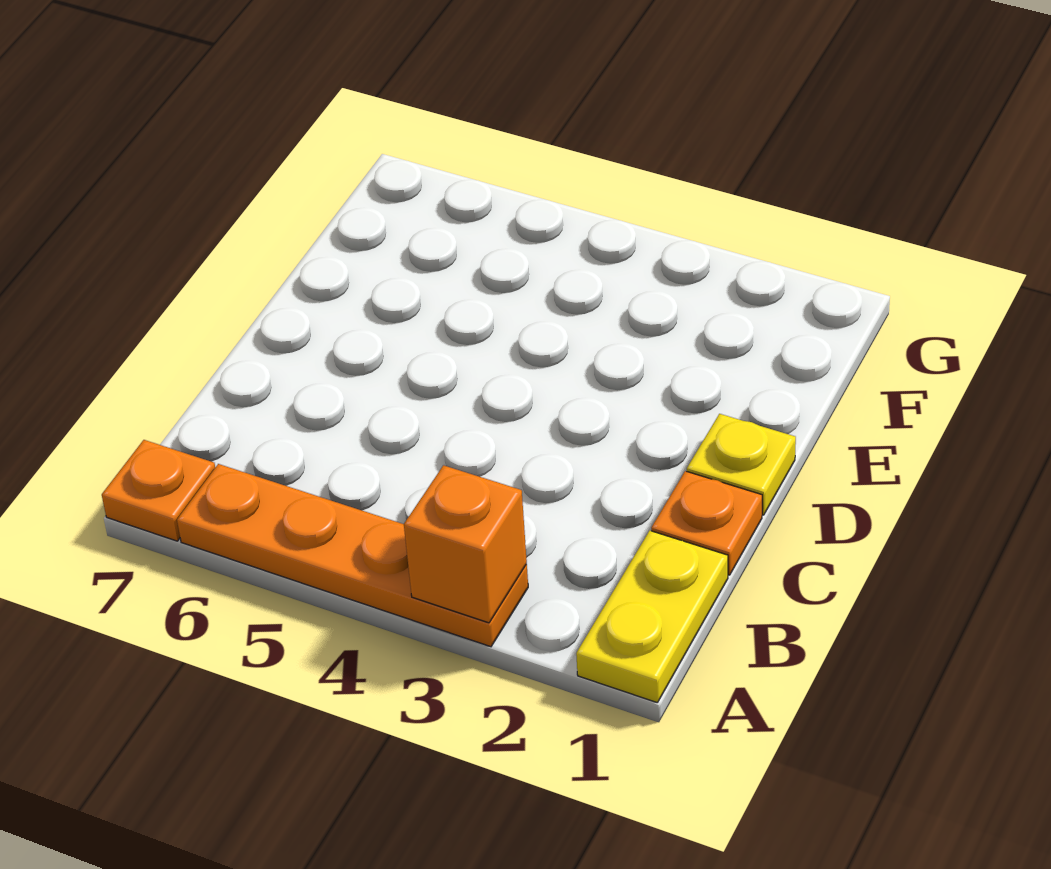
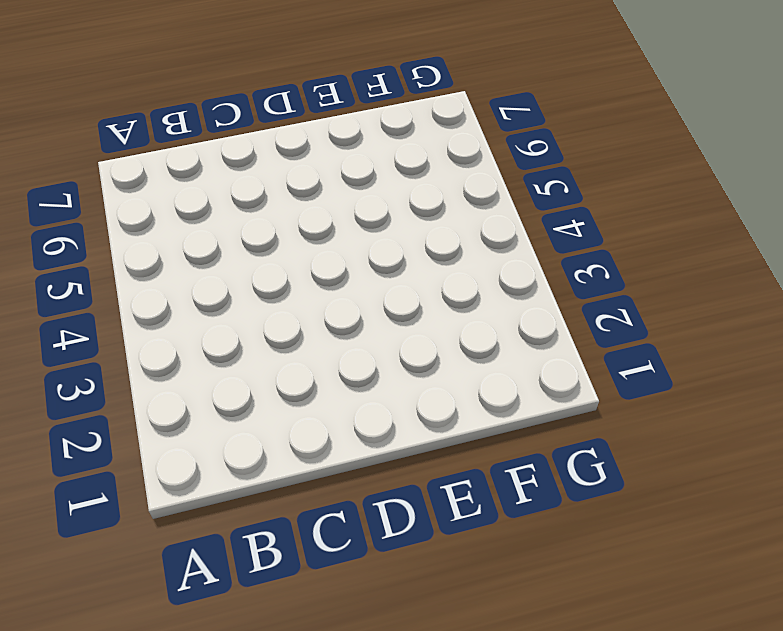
none -> yellow plate A1:B1 level 1
none -> orange plate A3:A6 level 1

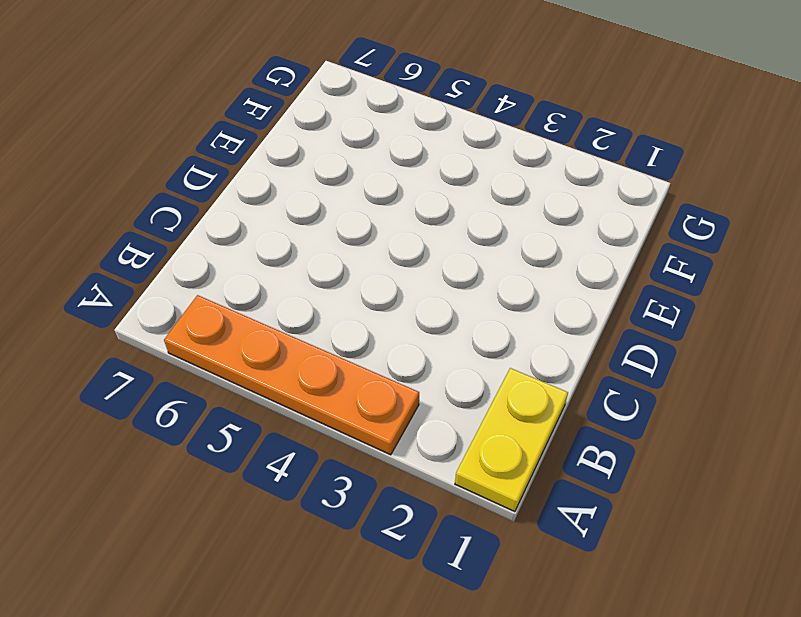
none -> orange plate A7 level 1
none -> orange plate C1 level 1

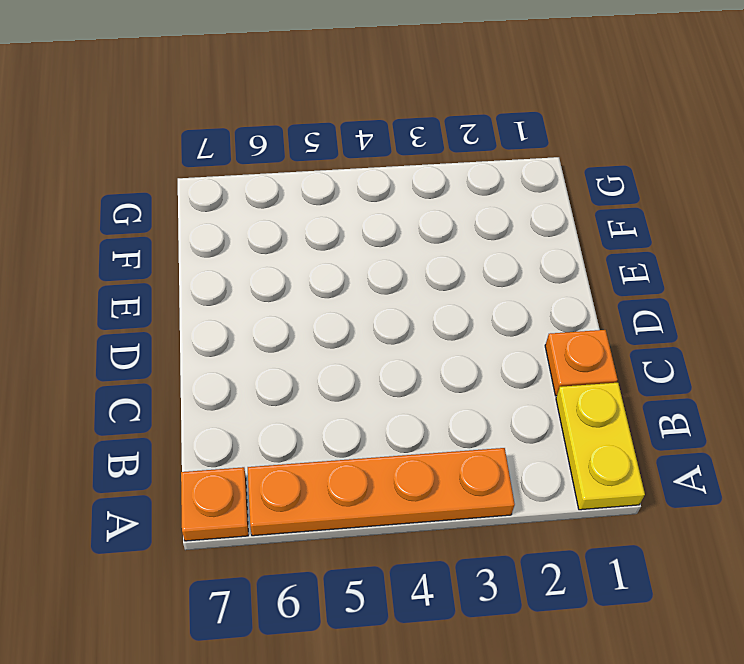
none -> yellow plate D1 level 1
none -> orange brick A3 level 2

